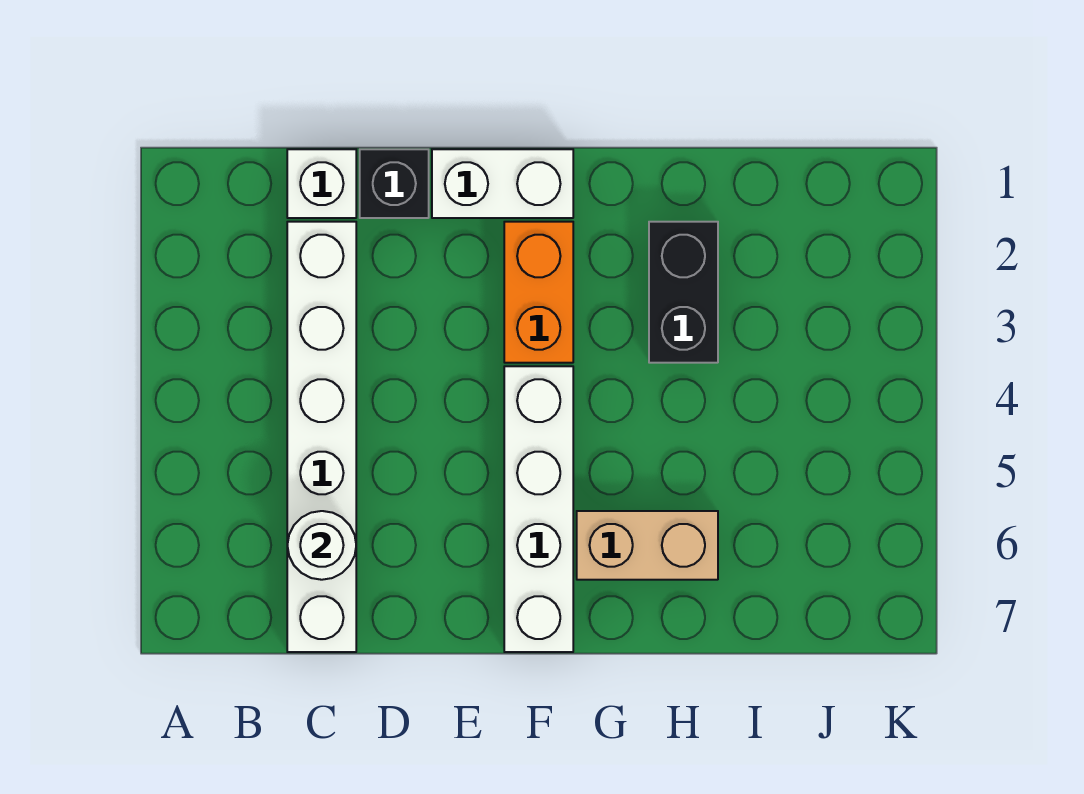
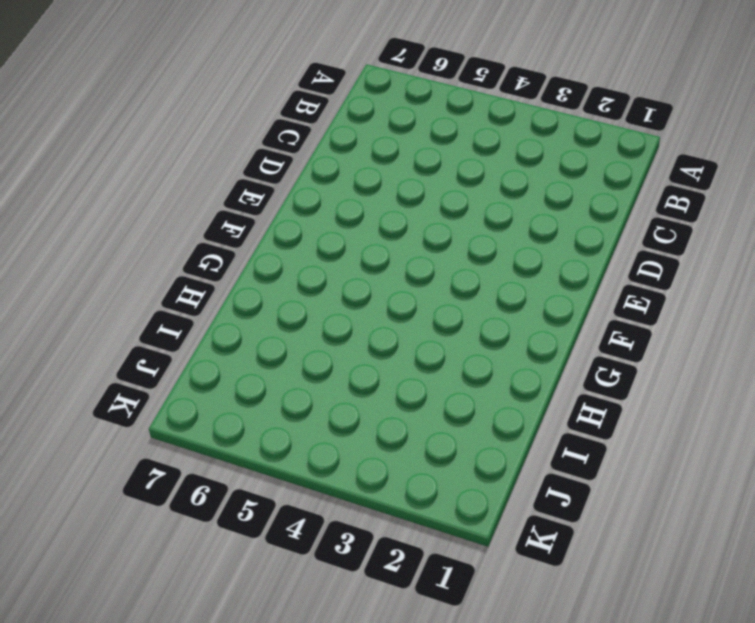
none -> white brick C1 level 1
none -> white brick C2:C7 level 1

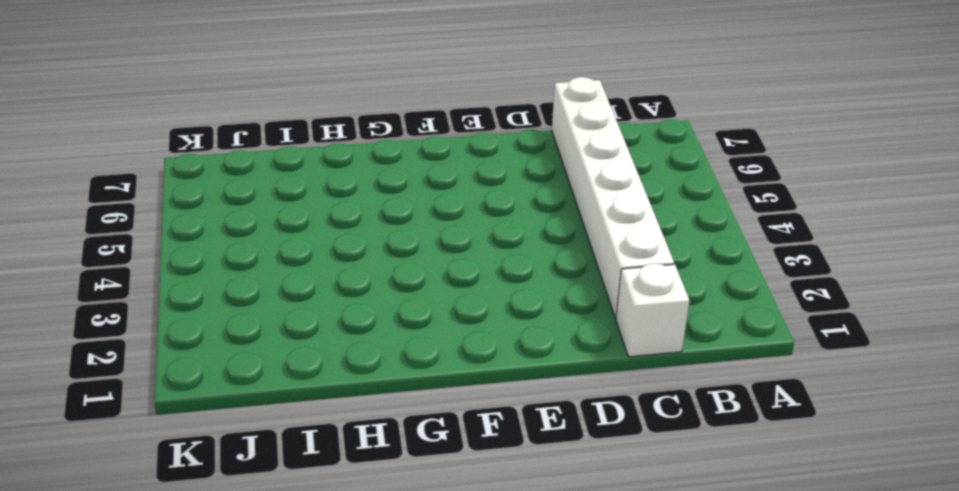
none -> black brick D1 level 1
none -> white brick E1:F1 level 1

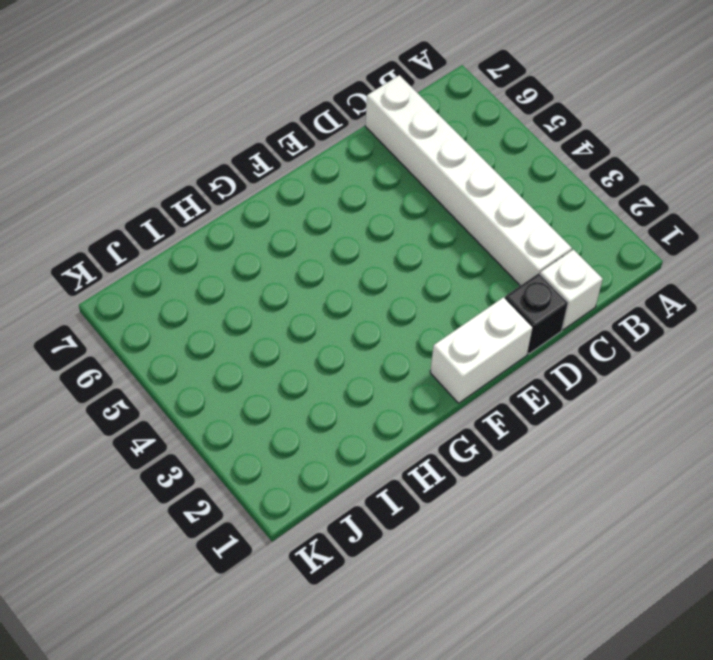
none -> orange brick F2:F3 level 1
none -> white brick F4:F7 level 1

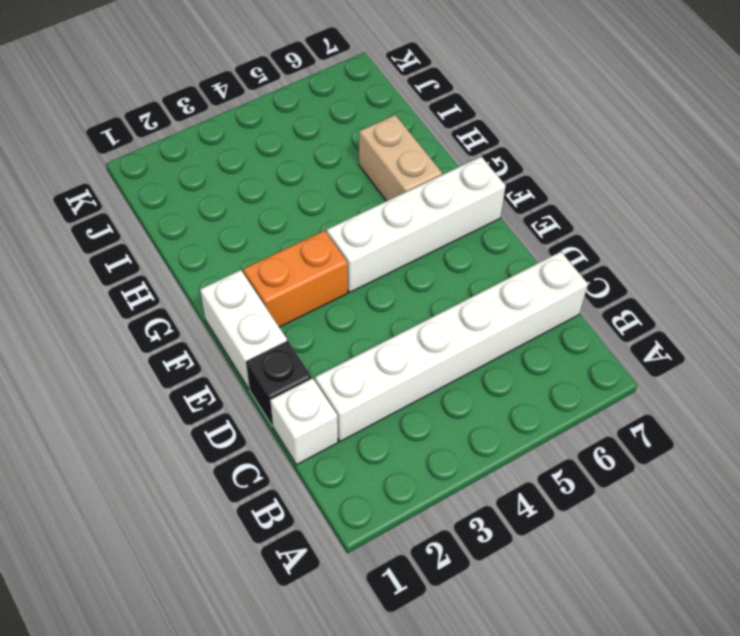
none -> black brick H2:H3 level 1
none -> white round brick C6 level 2

